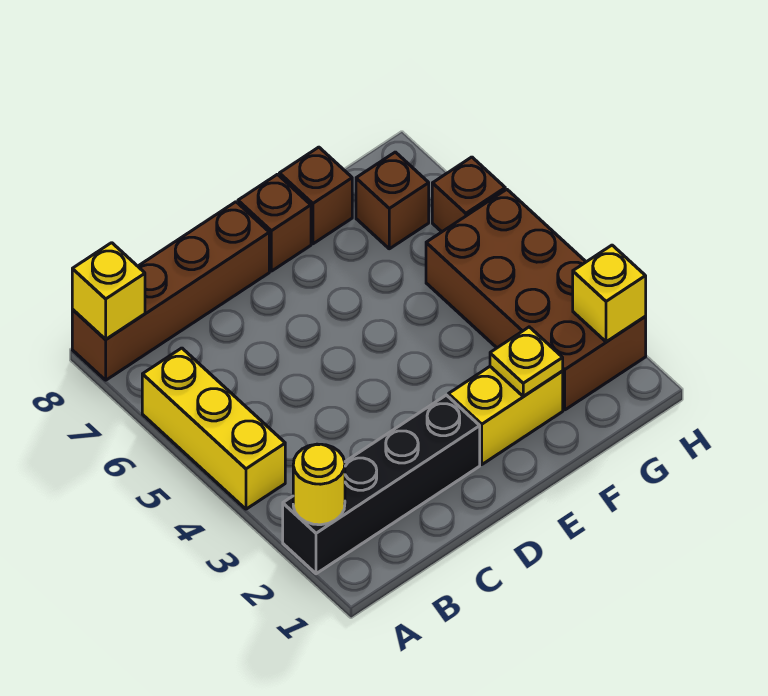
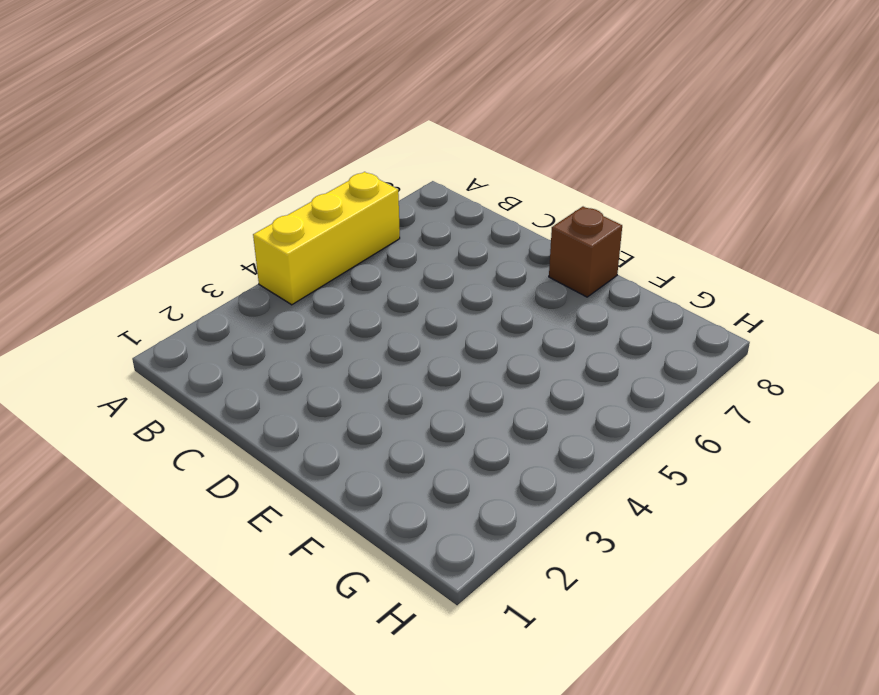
none -> black brick A2:D2 level 1
none -> brown brick A8:D8 level 1
none -> yellow brick E2:F2 level 1

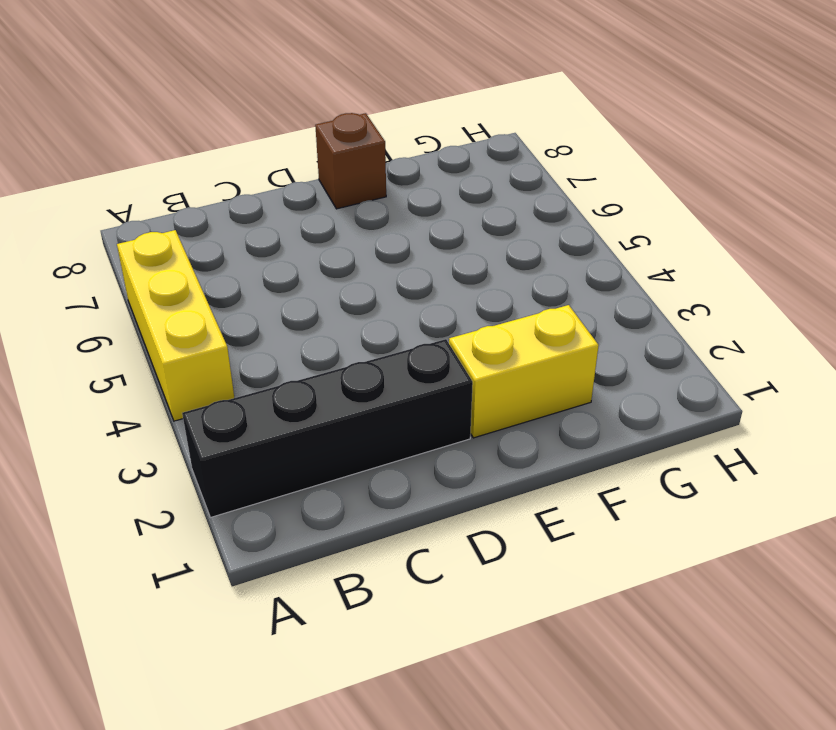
none -> brown brick A8:D8 level 1
none -> brown brick F8 level 1
none -> brown brick G2:H5 level 1

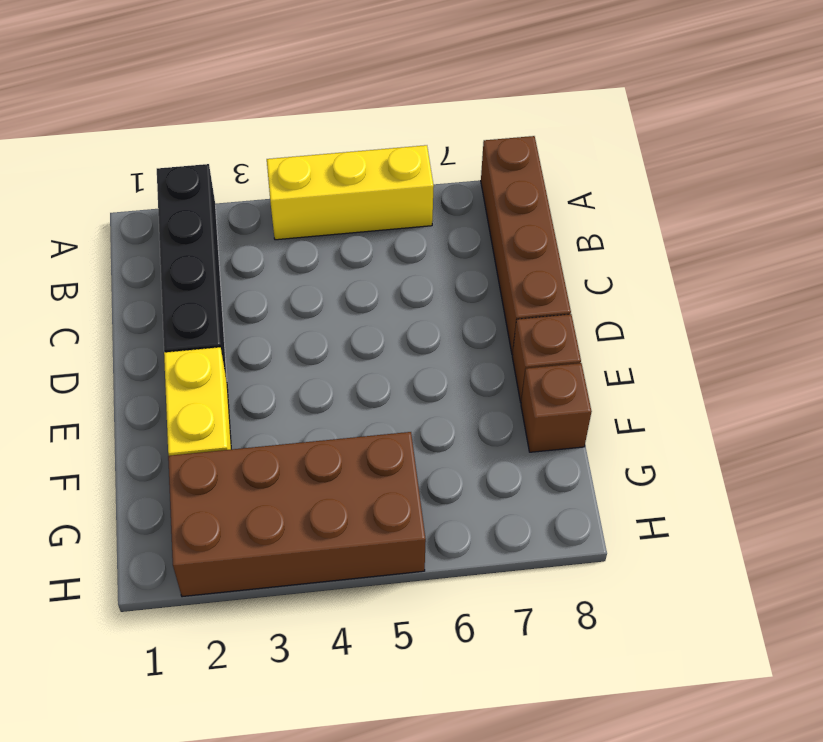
none -> brown brick G7 level 1
none -> brown brick H6 level 1
none -> yellow round brick A2 level 2

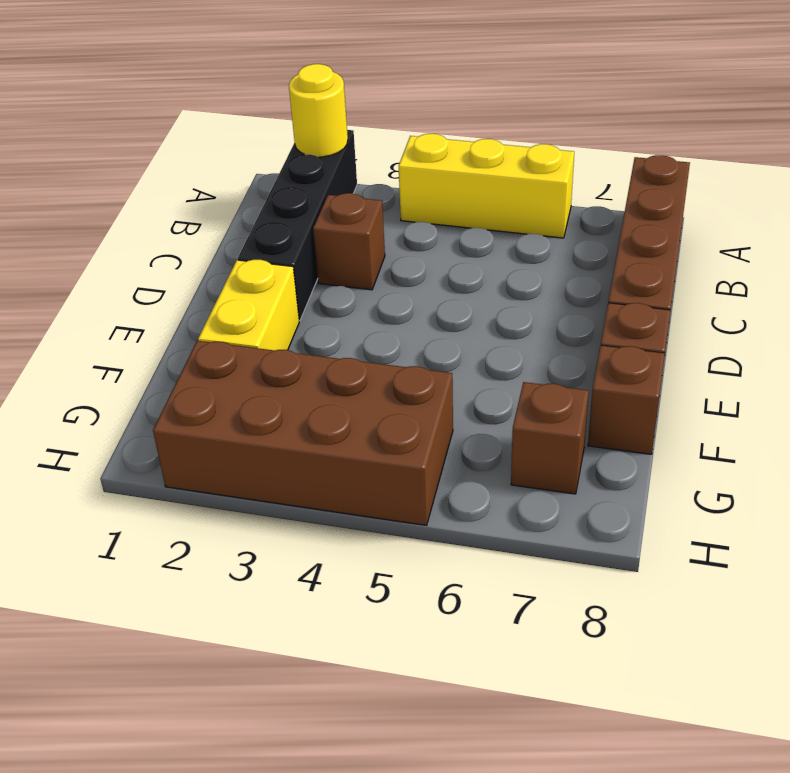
brown brick C3 level 1 -> brown brick H6 level 1
none -> yellow brick A8 level 2
none -> yellow plate F2 level 2
none -> yellow brick H2 level 2

